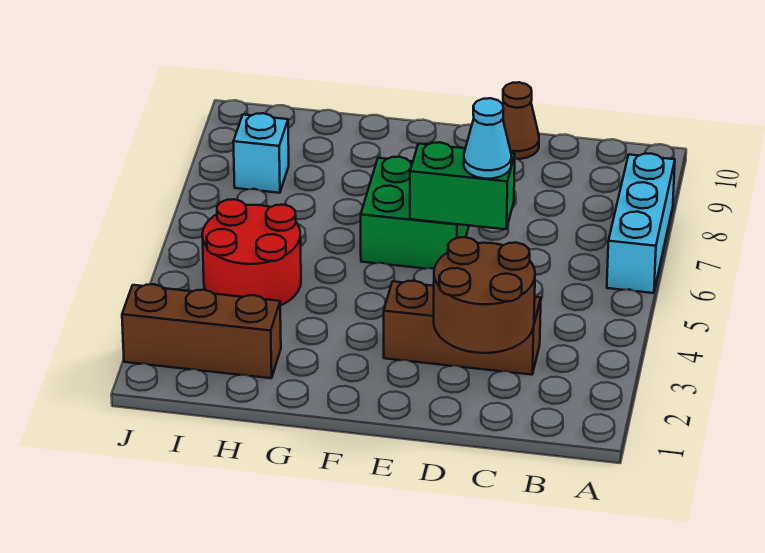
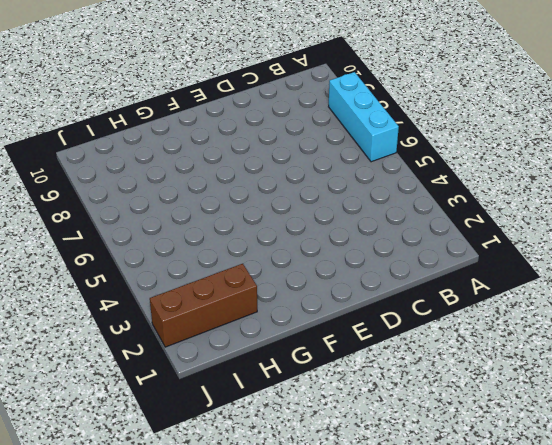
none -> brown brick C3:E3 level 1
none -> brown cone D10 level 1

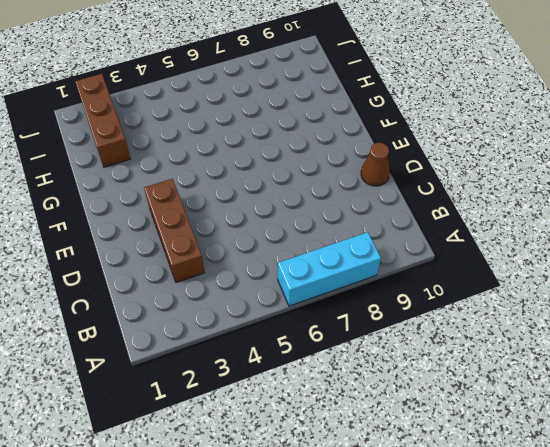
none -> green brick E6:F7 level 1
none -> red round brick H4:I5 level 1

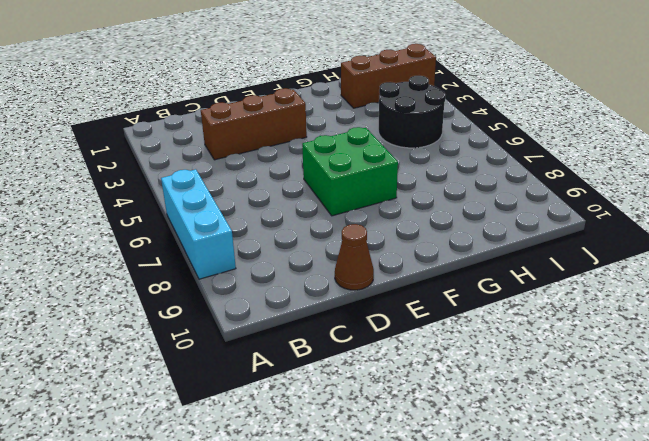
black round brick H4:I5 level 1 -> red round brick H4:I5 level 1
none -> cyan brick I8 level 1
none -> brown round brick C2:D3 level 2

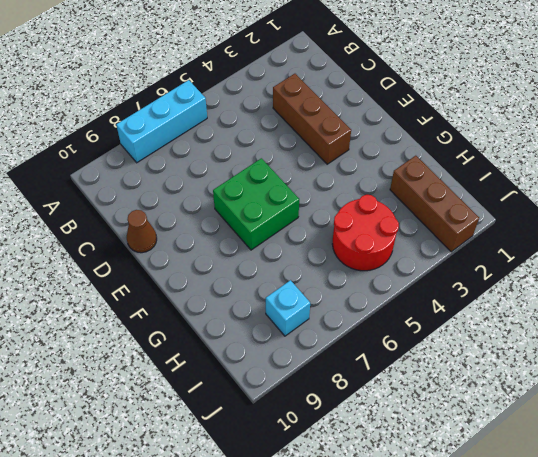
none -> brown round brick C2:D3 level 2
none -> green brick D6:E6 level 2

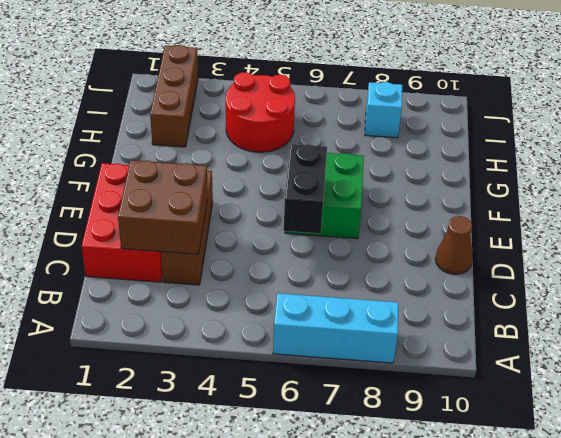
red brick C1:E2 level 1 -> none
brown brick C2:D3 level 2 -> brown round brick C2:D3 level 2
black brick D6:E6 level 2 -> green brick D6:E6 level 2
none -> cyan cone D6 level 3

